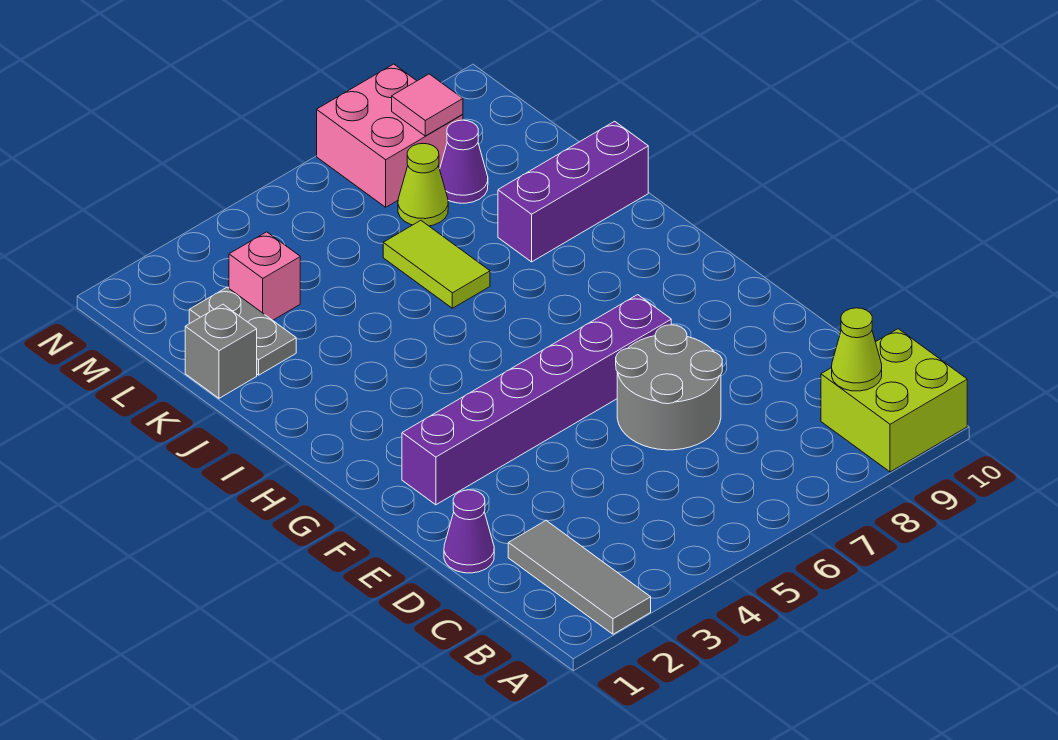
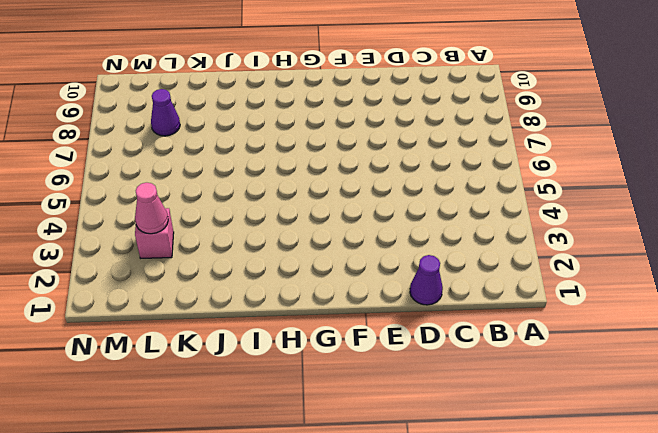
pink cone L3 level 2 -> none
none -> grey tile A2:C2 level 1
none -> lime brick A9:B10 level 1
none -> grey round brick D6:E7 level 1

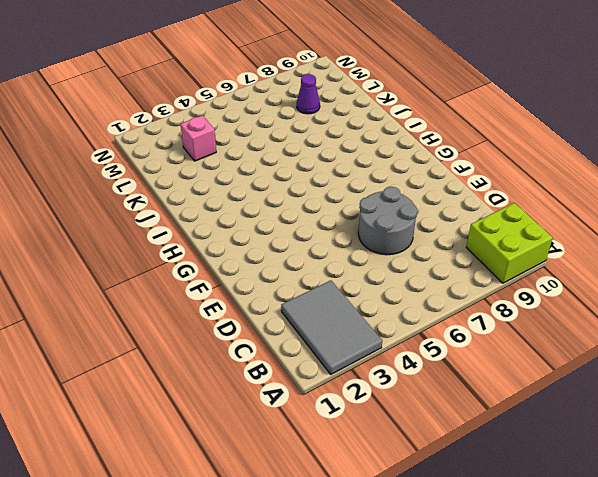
grey tile A2:C3 level 1 -> grey tile A2:C2 level 1
none -> purple cone D1 level 1
none -> purple brick F2:F7 level 1
none -> lime tile J6:K6 level 1

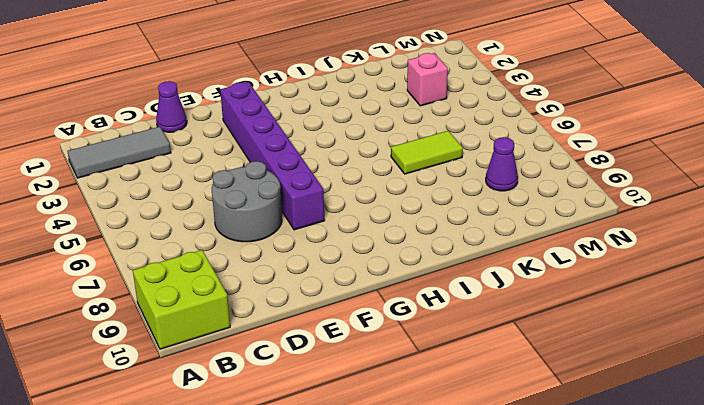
none -> purple brick J8:J10 level 1
none -> grey brick K1 level 1
none -> grey plate K2:L2 level 1

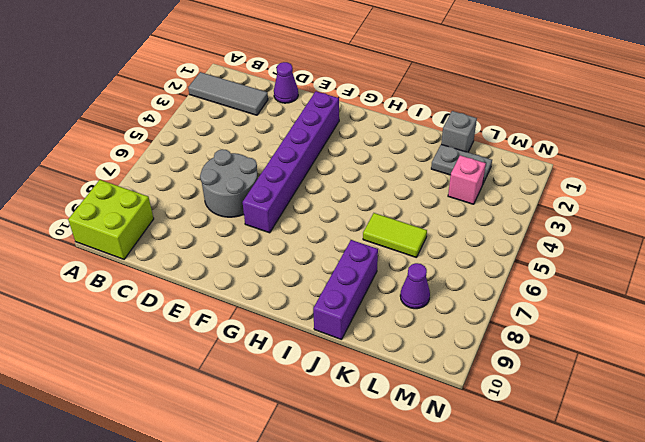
none -> lime cone L7 level 1
none -> pink brick M7:N8 level 1
none -> lime cone B9 level 2

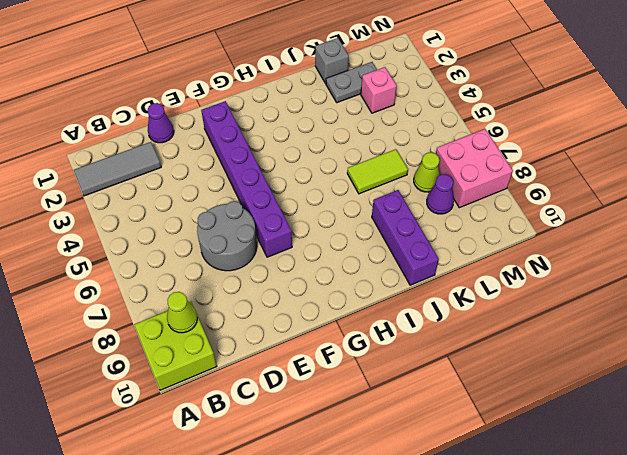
none -> pink tile M8 level 2

